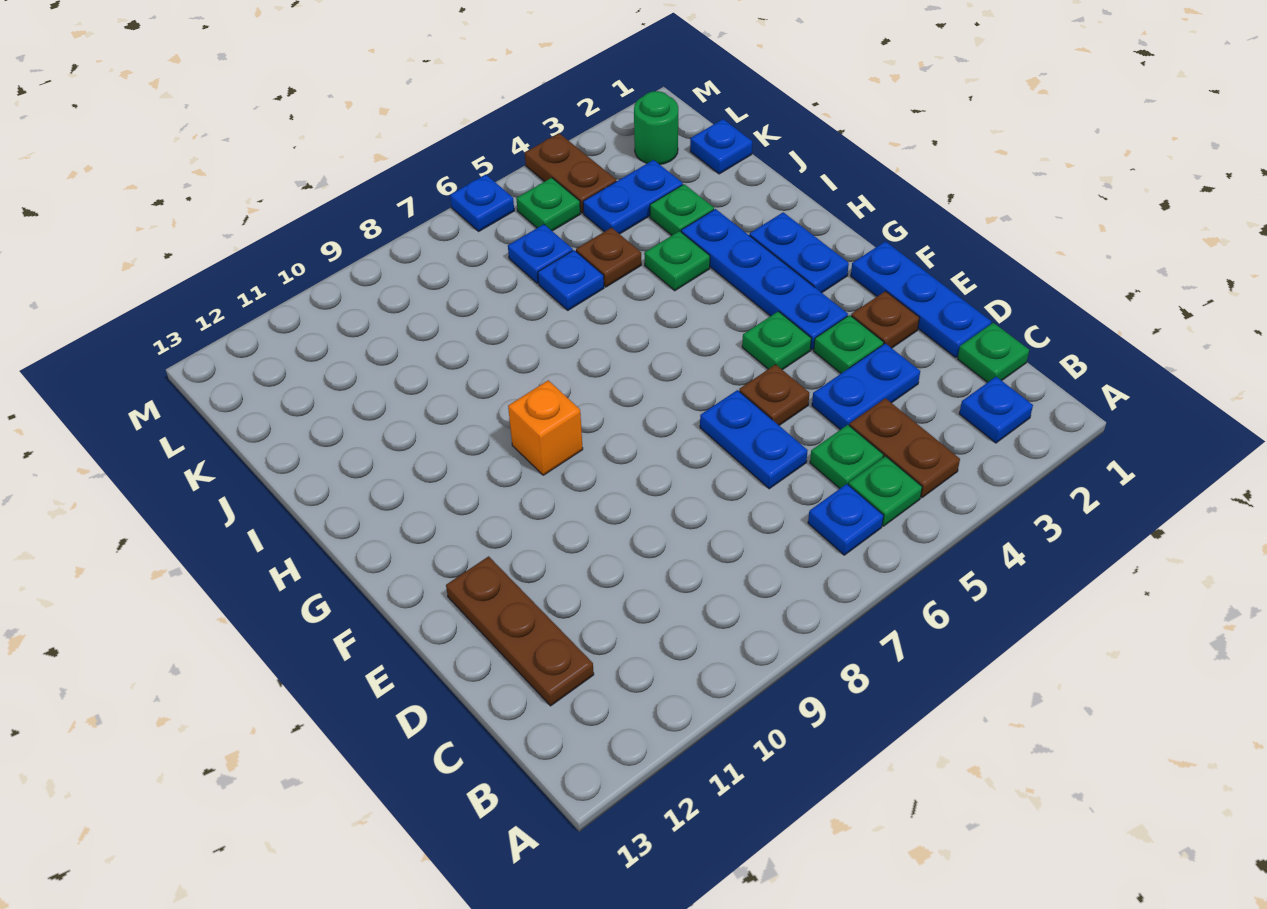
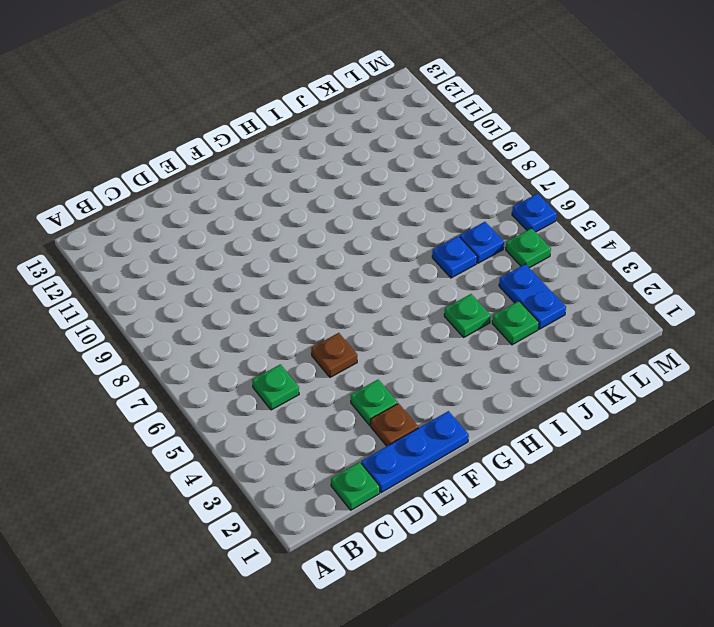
none -> blue plate B2 level 1
none -> brown plate B4:C4 level 1
none -> green plate B5 level 1

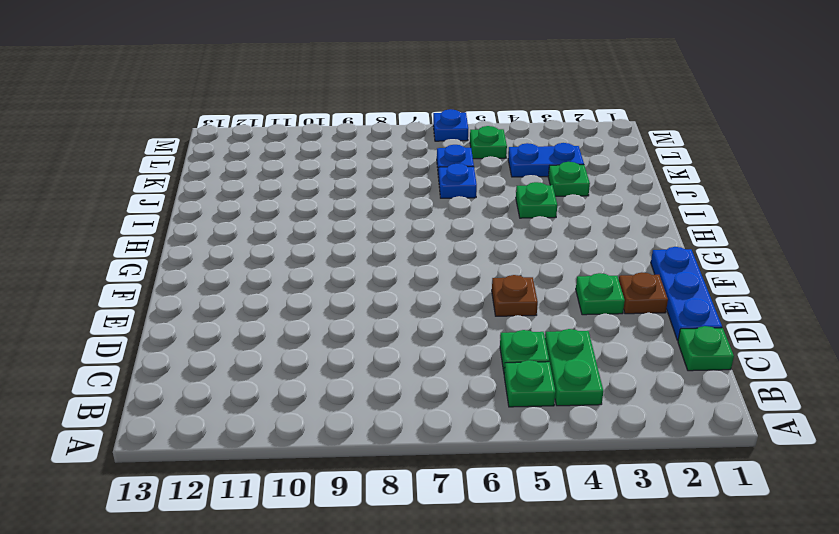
green plate B4:C4 level 1 -> brown plate B4:C4 level 1
none -> blue plate B2 level 1
none -> blue plate B6 level 1
none -> brown plate C12:E12 level 1

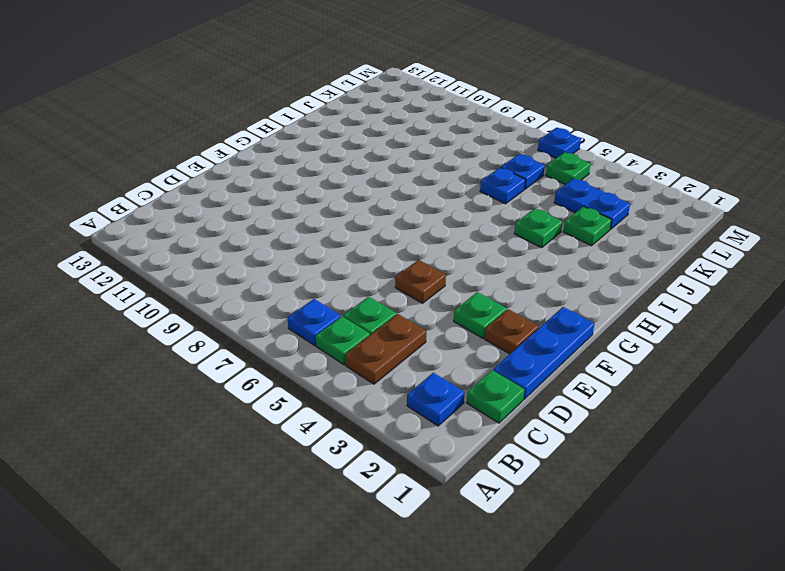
none -> brown plate C12:E12 level 1
none -> blue plate D3:D4 level 1
none -> blue plate D6:E6 level 1

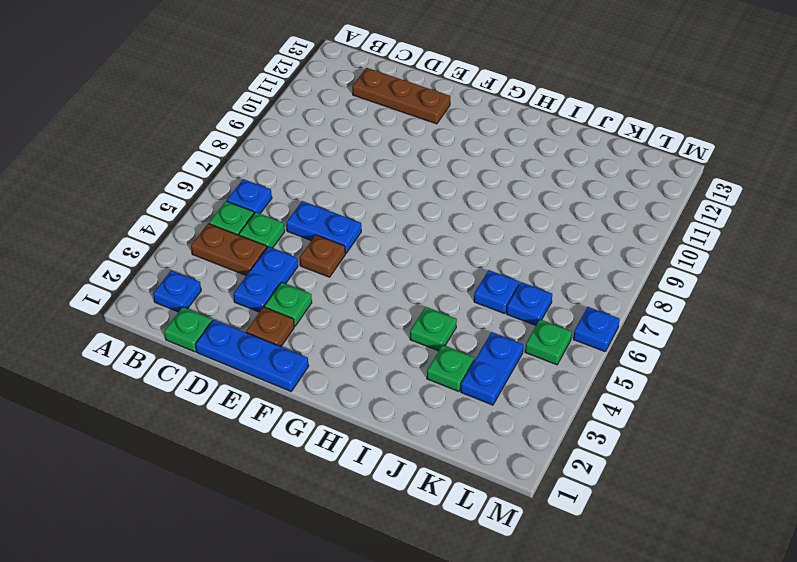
none -> blue plate F3:I3 level 1
none -> green plate F4 level 1
none -> blue plate G2:H2 level 1

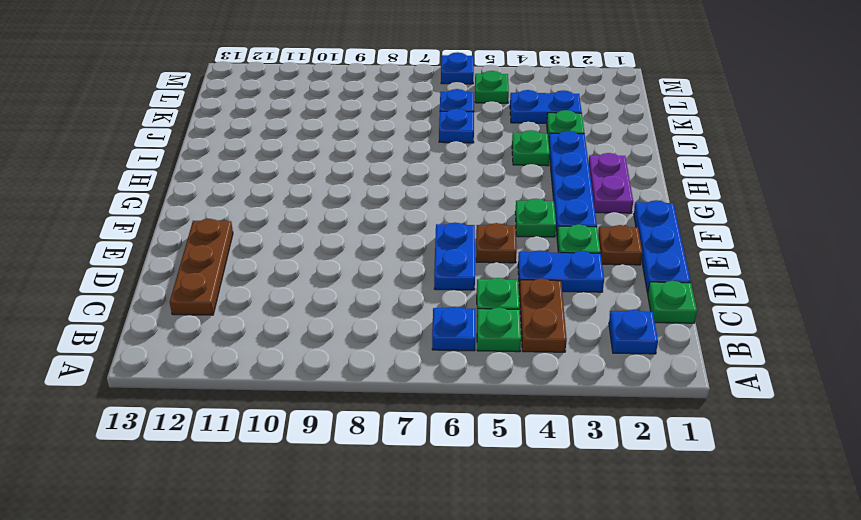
purple plate G2:H2 level 1 -> blue plate G2:H2 level 1
none -> orange brick G9 level 1
none -> brown plate J5 level 1
none -> blue plate K1 level 1

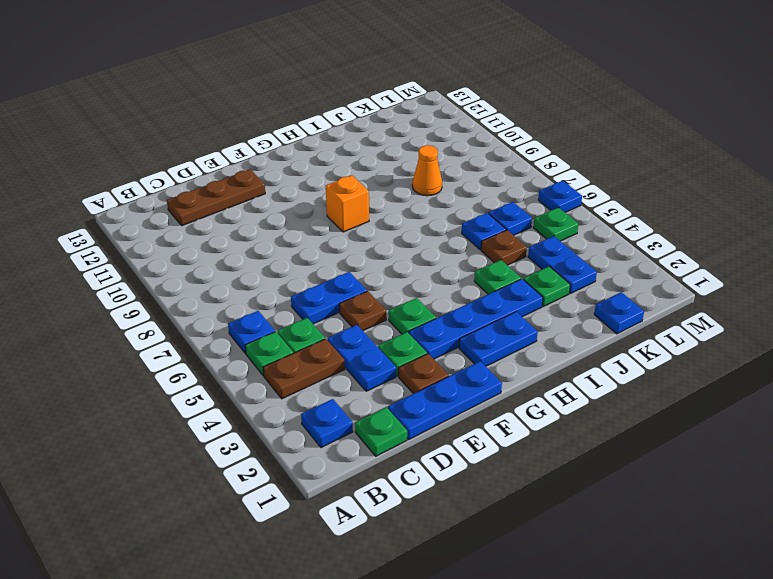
orange cone J9 level 1 -> none
none -> green round brick L2 level 1
none -> brown plate L4:M4 level 1

